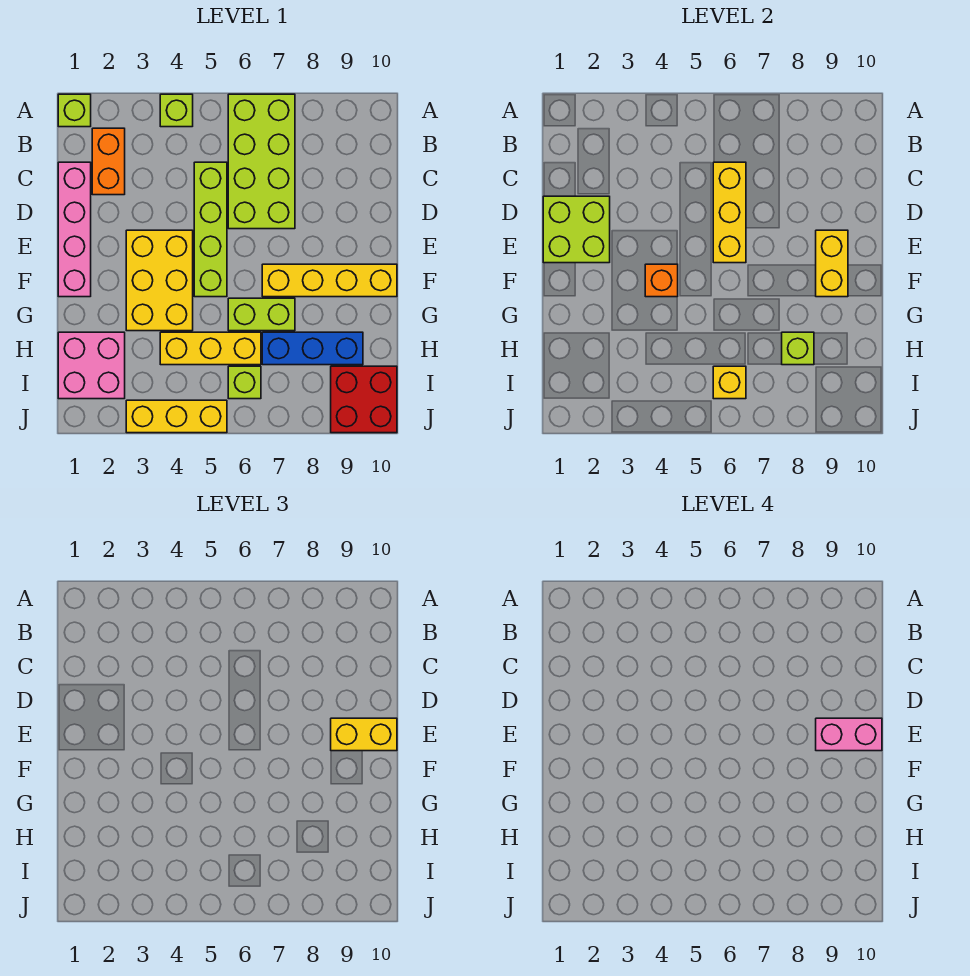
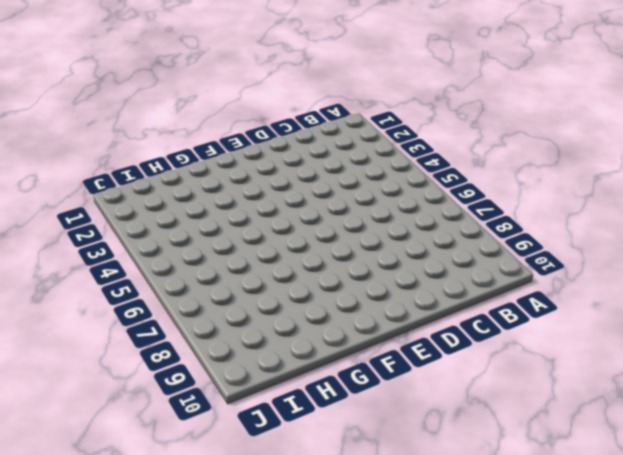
none -> lime brick A1 level 1
none -> lime brick A4 level 1
none -> lime brick A6:D7 level 1

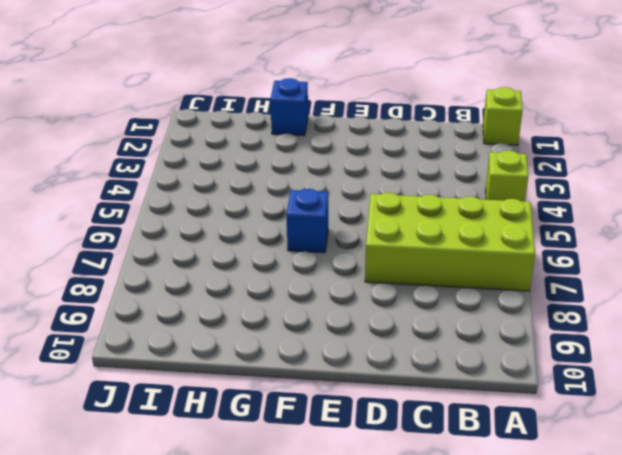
blue brick F6 level 1 -> none
blue brick G1 level 1 -> none
none -> orange brick B2:C2 level 1
none -> pink brick C1:F1 level 1
none -> lime brick C5:F5 level 1

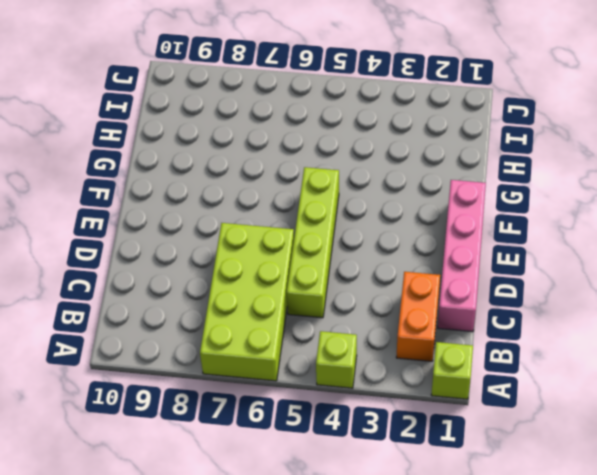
none -> yellow brick E3:G4 level 1
none -> yellow brick F7:F10 level 1
none -> lime brick G6:G7 level 1

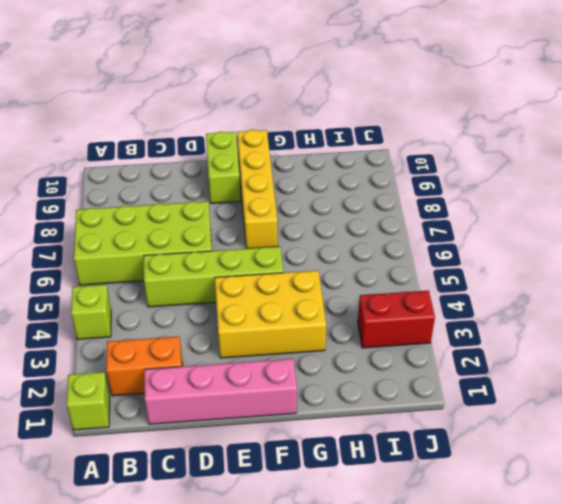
lime brick E9:E10 level 1 -> lime brick G6:G7 level 1
red brick I3:J3 level 1 -> yellow brick J3:J5 level 1
none -> pink brick H1:I2 level 1
none -> yellow brick H4:H6 level 1
none -> blue brick H7:H9 level 1

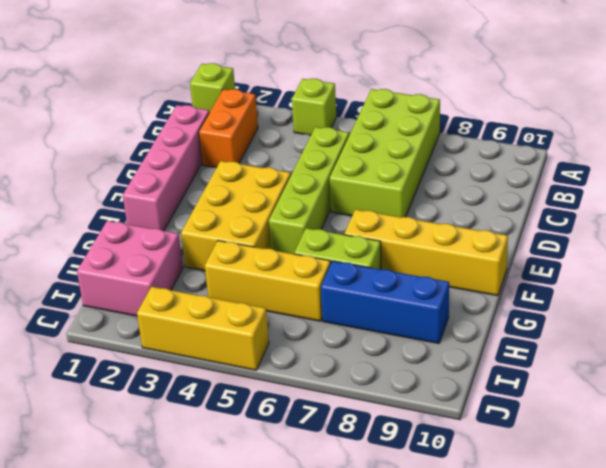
none -> lime brick I6 level 1
none -> red brick I9:J10 level 1
none -> yellow brick C6:E6 level 2

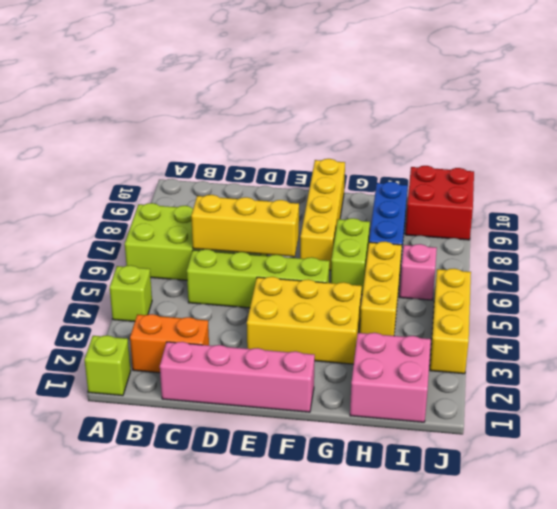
pink brick I6 level 1 -> lime brick I6 level 1
none -> lime brick D1:E2 level 2
none -> yellow brick E9:F9 level 2
none -> orange brick F4 level 2

